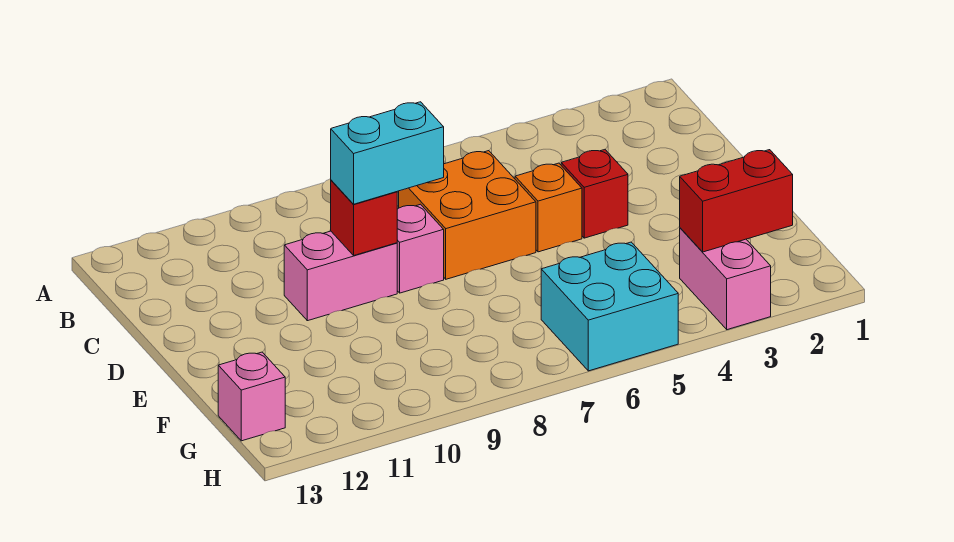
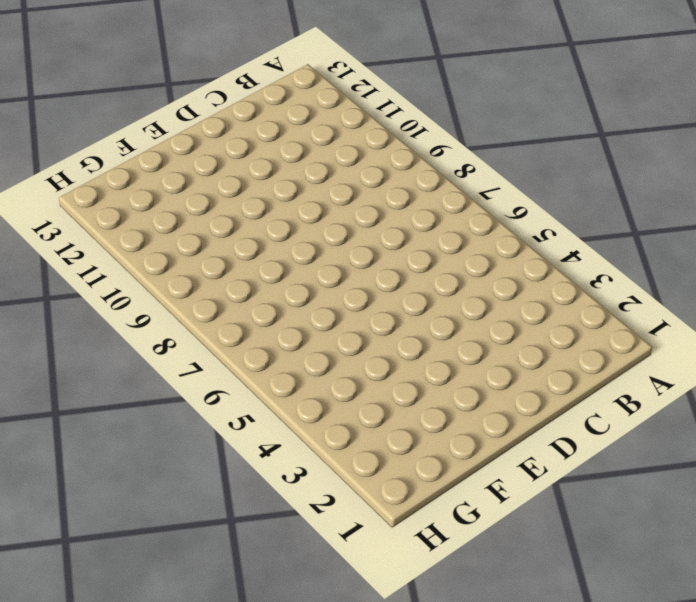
none -> orange brick C6:D7 level 1
none -> red brick D4 level 1

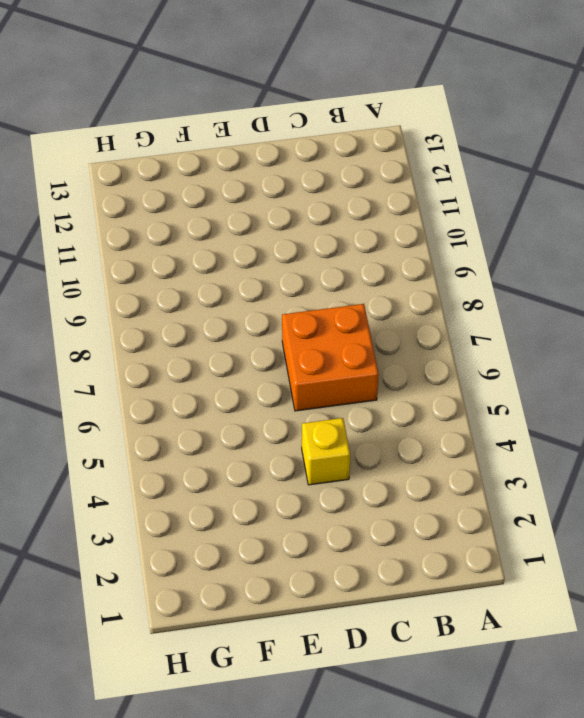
yellow brick D4 level 1 -> red brick D4 level 1
none -> orange brick D5 level 1
none -> pink brick D8 level 1

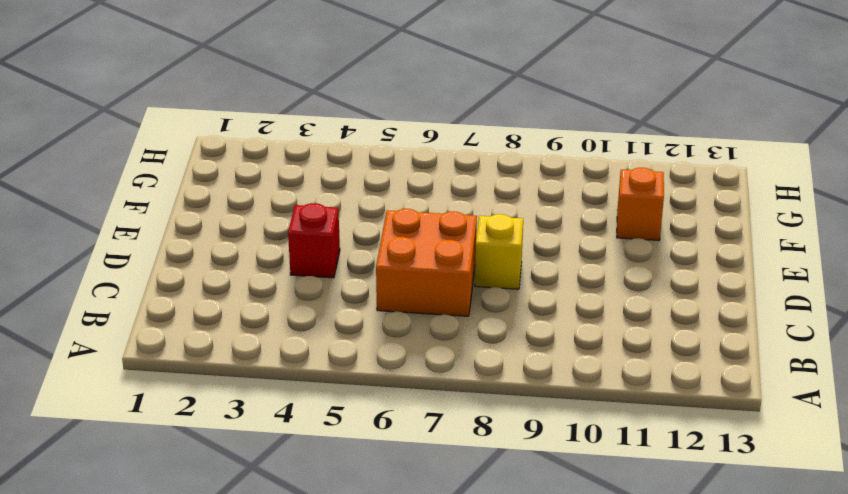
yellow brick D8 level 1 -> pink brick D8 level 1
orange brick F11 level 1 -> orange brick D5 level 1
none -> pink brick D9:D10 level 1
none -> pink brick G3:H3 level 1

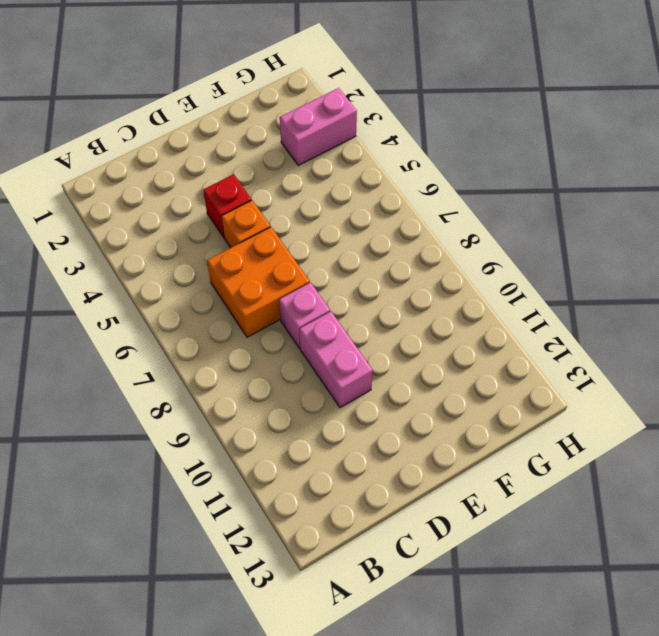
none -> cyan brick G5:H6 level 1
none -> pink brick G13 level 1

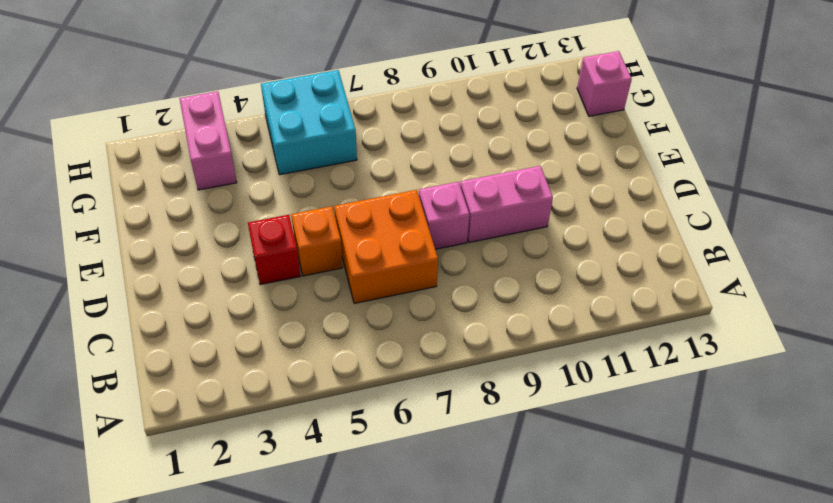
none -> red brick D9 level 2
none -> red brick G2:G3 level 2

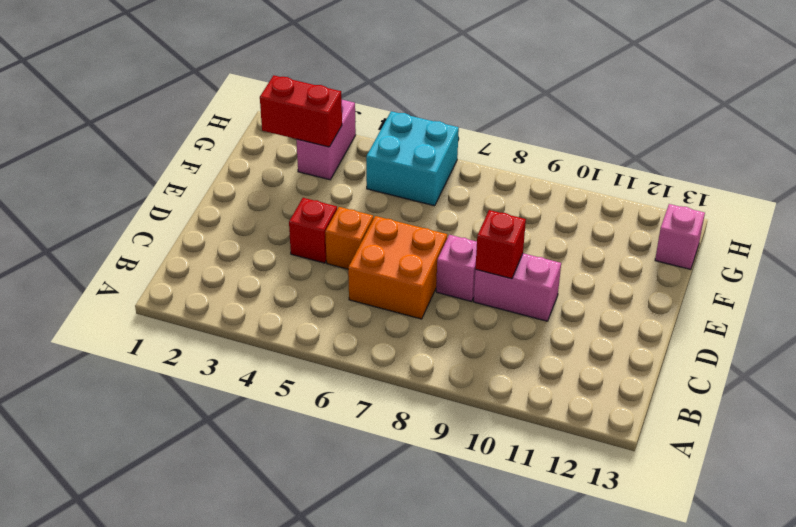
none -> cyan brick D8:D9 level 3

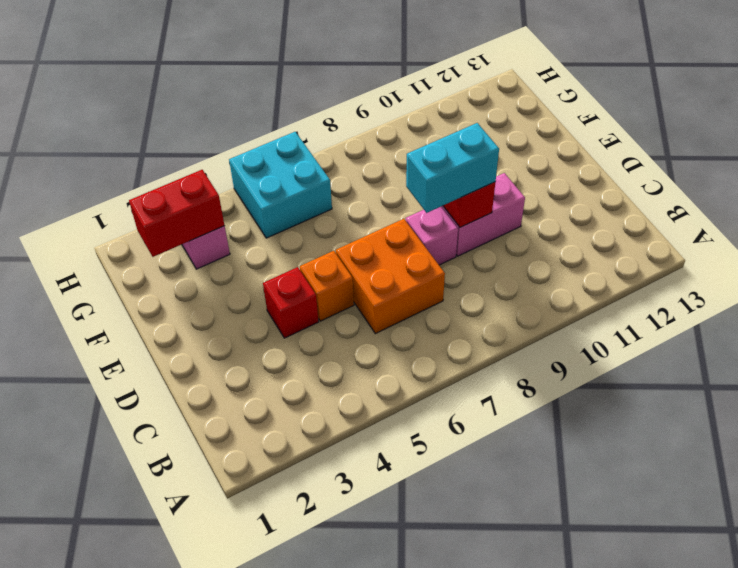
none -> pink brick G13 level 1

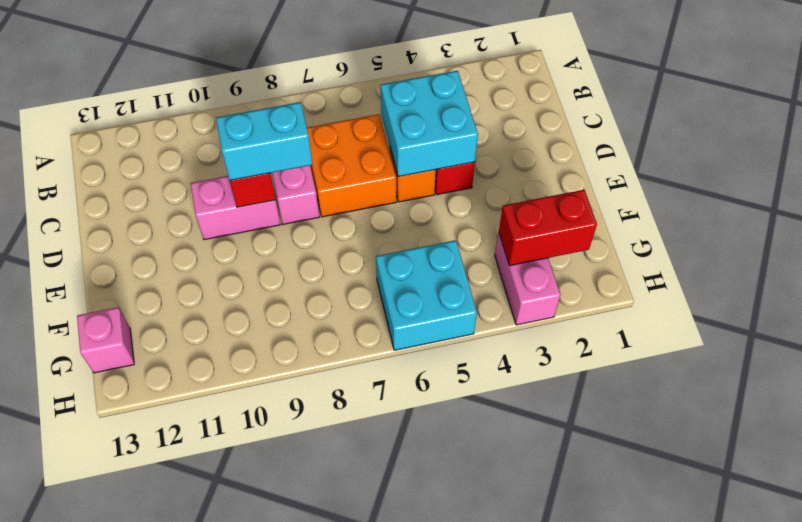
cyan brick C4:D5 level 2 -> none

